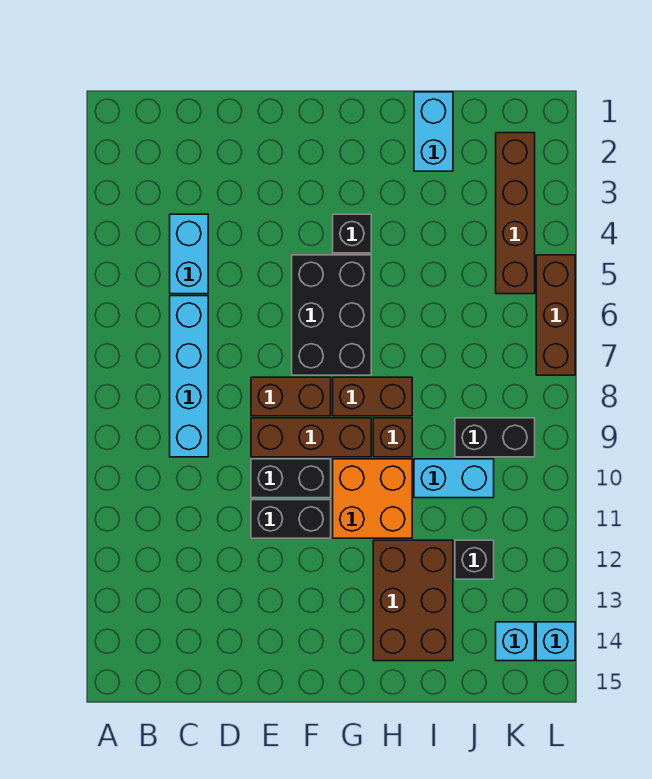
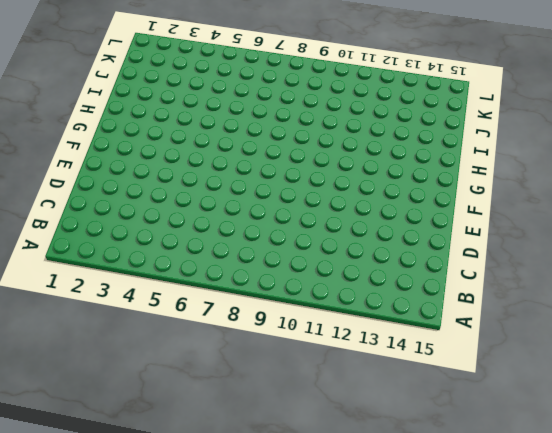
none -> cyan brick C4:C5 level 1
none -> cyan brick C6:C9 level 1
none -> brown brick E8:F8 level 1

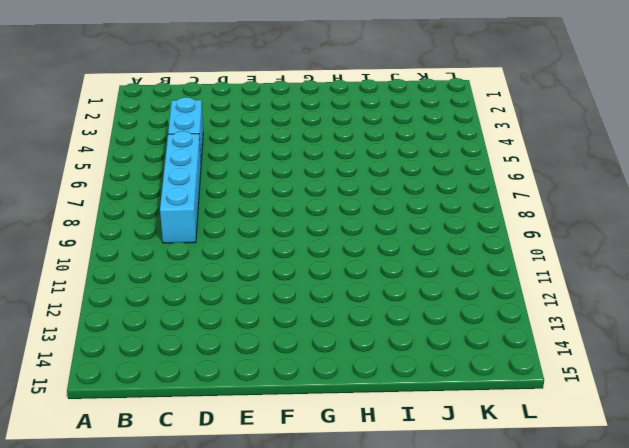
none -> brown brick E8:F8 level 1
none -> brown brick E9:G9 level 1
none -> black brick E10:F10 level 1

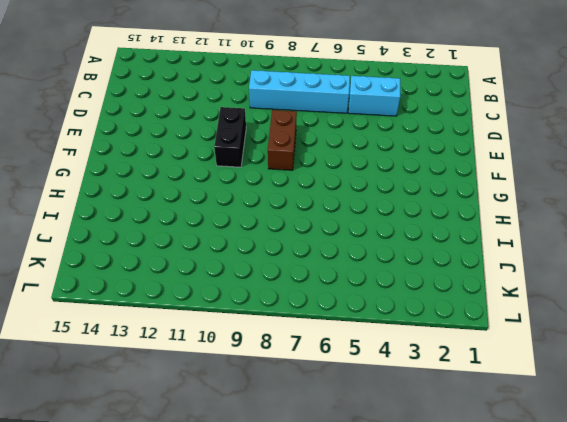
none -> brown brick E9:G9 level 1
none -> black brick E11:F11 level 1
none -> black brick F5:G7 level 1

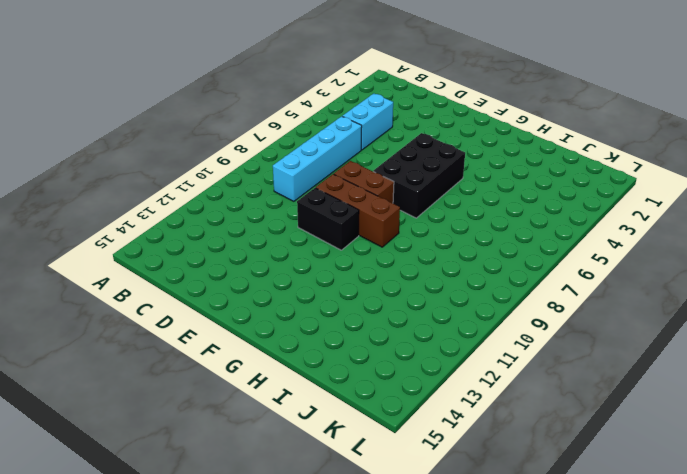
none -> black brick E11:F11 level 1
none -> black brick G4 level 1
none -> brown brick G8:H8 level 1

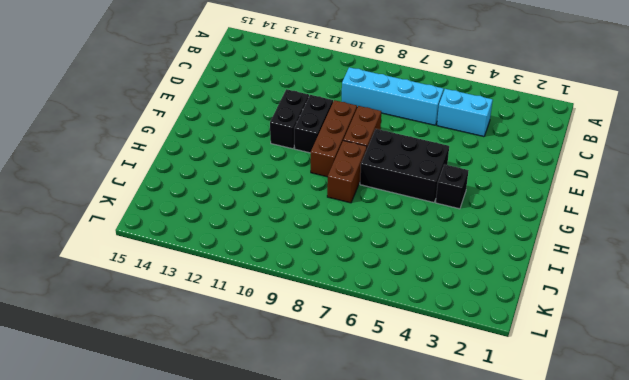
none -> orange brick G10:H11 level 1
none -> brown brick H9 level 1
none -> brown brick H12:I14 level 1

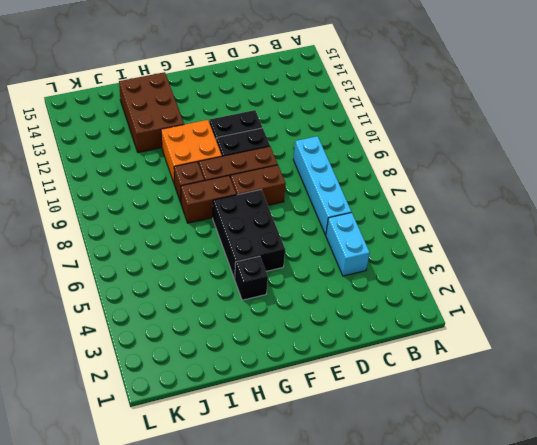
none -> cyan brick I1:I2 level 1
none -> cyan brick I10:J10 level 1
none -> black brick J9:K9 level 1

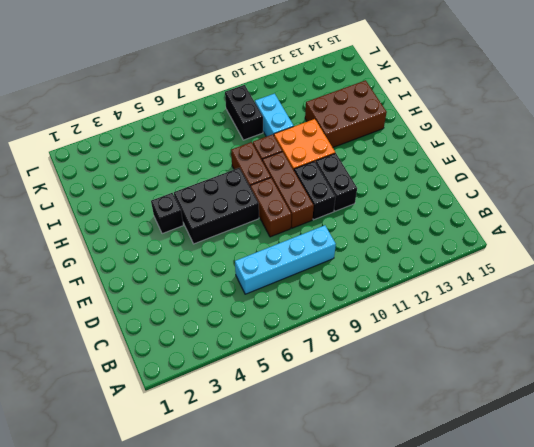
none -> cyan brick C4:C5 level 1
none -> cyan brick I1:I2 level 1
none -> black brick J12 level 1

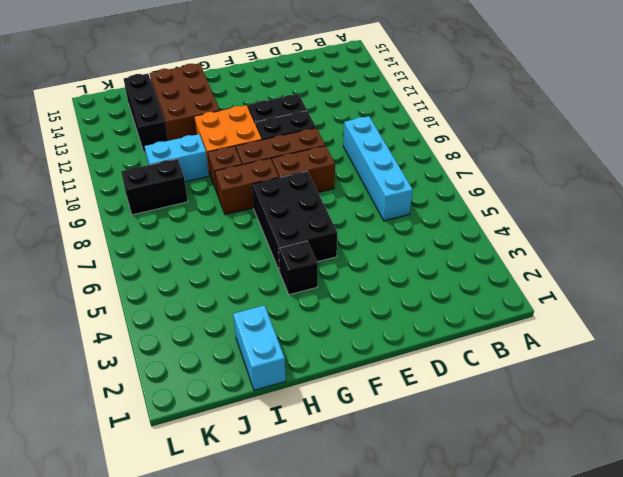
black brick J12:J14 level 1 -> black brick J12 level 1
none -> cyan brick C4:C5 level 1
none -> brown brick K2:K5 level 1
none -> cyan brick K14 level 1

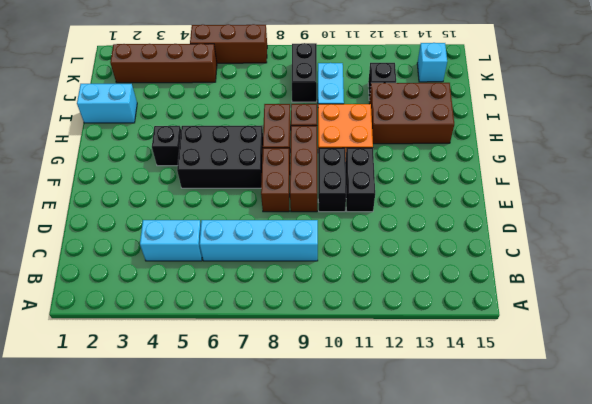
none -> cyan brick L14 level 1

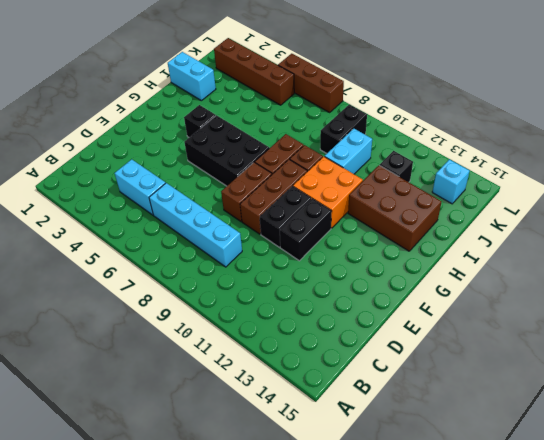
none -> cyan brick L14 level 1

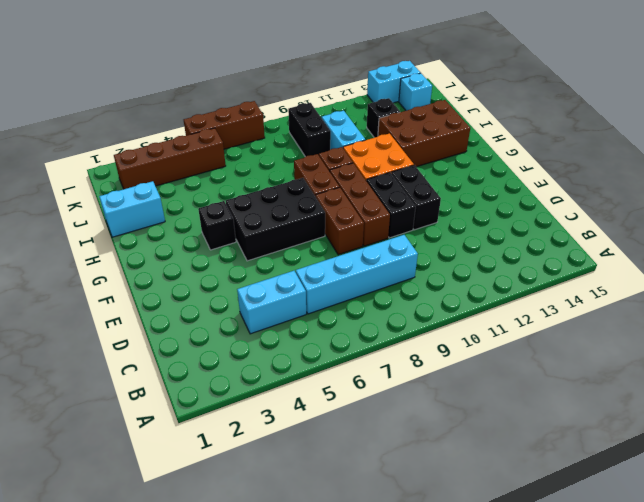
cyan brick L13:L14 level 1 -> cyan brick L14 level 1

